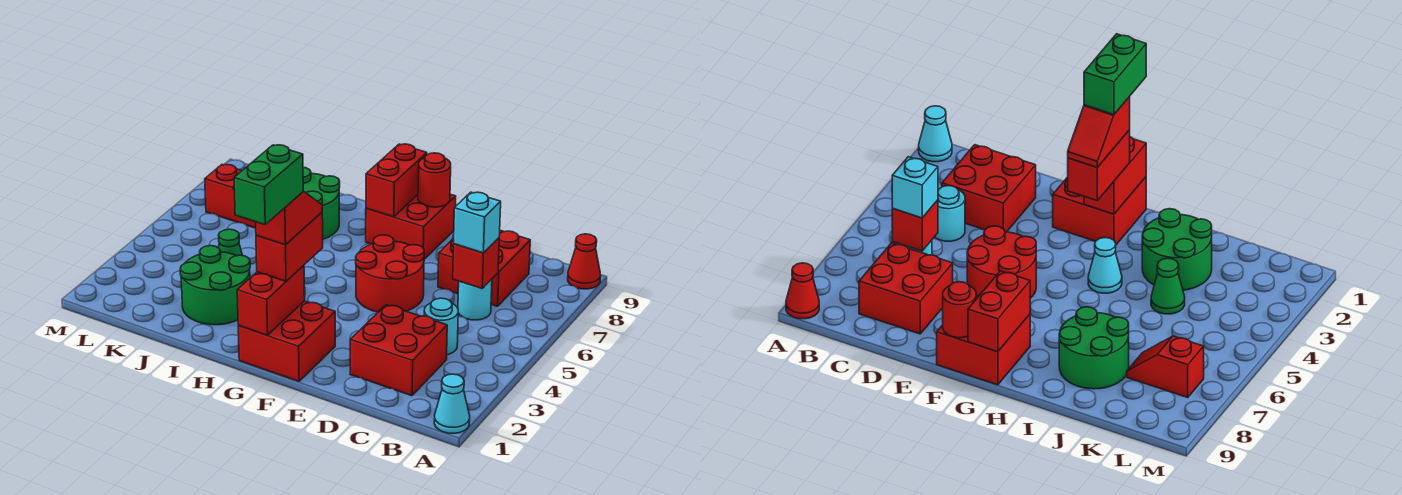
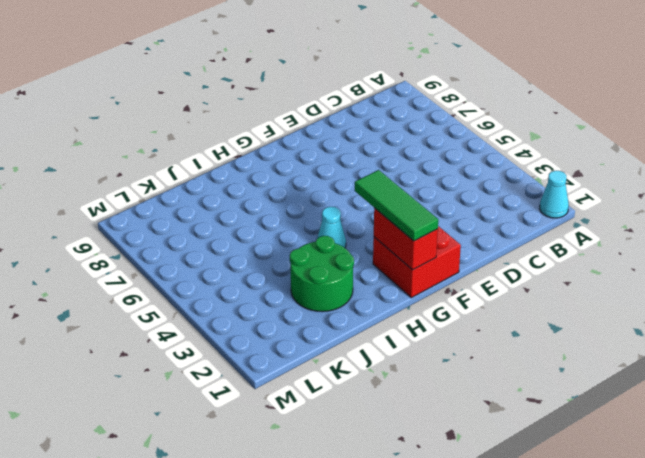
green tile G1:G3 level 3 -> red brick G2:G3 level 3
none -> red cone A9 level 1
none -> red brick C2:D3 level 1
none -> cyan round brick C4 level 1

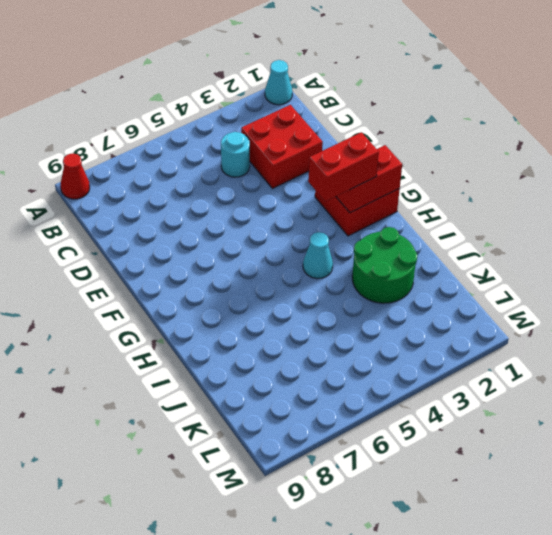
none -> cyan round brick C6 level 1
none -> red brick C7:D8 level 1
none -> red round brick E5:F6 level 1

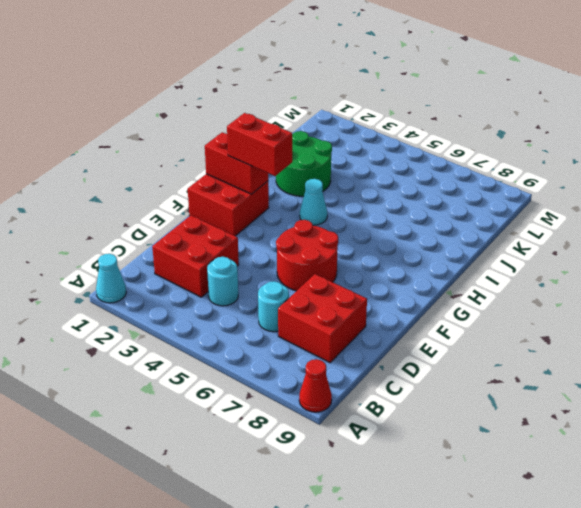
none -> red brick F8:G9 level 1
none -> green round brick I7:J8 level 1
none -> green cone J4 level 1

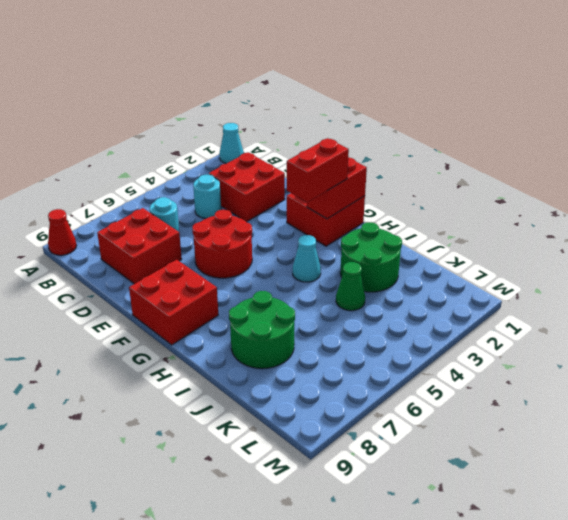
none -> red slope K7:L7 level 1 top L
none -> red brick C6 level 2
none -> red round brick F9 level 2

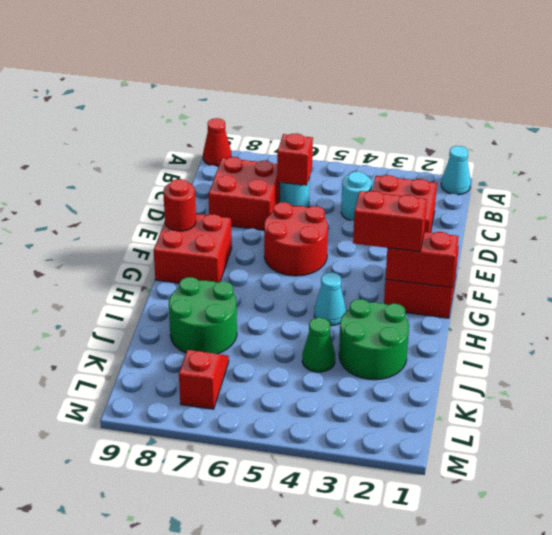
none -> red brick G8:G9 level 2
none -> cyan brick C6 level 3
none -> red slope G2:G3 level 4 top 2

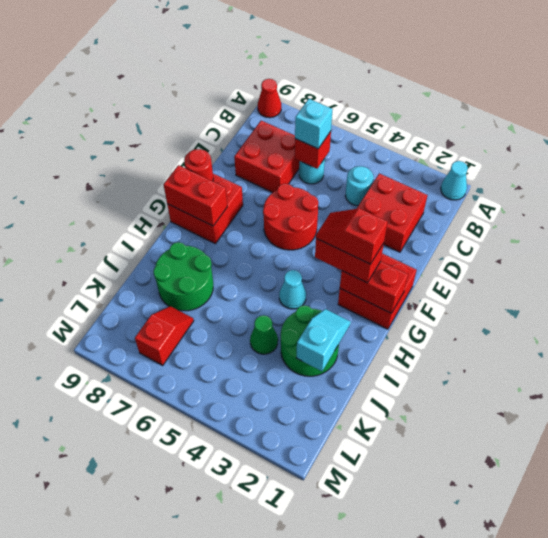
cyan slope I2:J2 level 2 top J -> none
none -> green brick G1:G2 level 5

